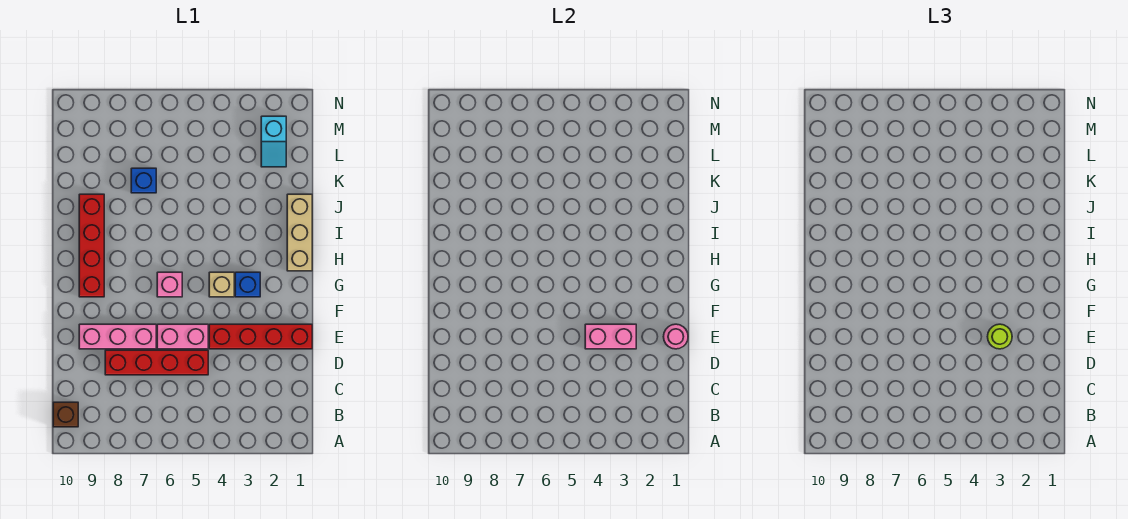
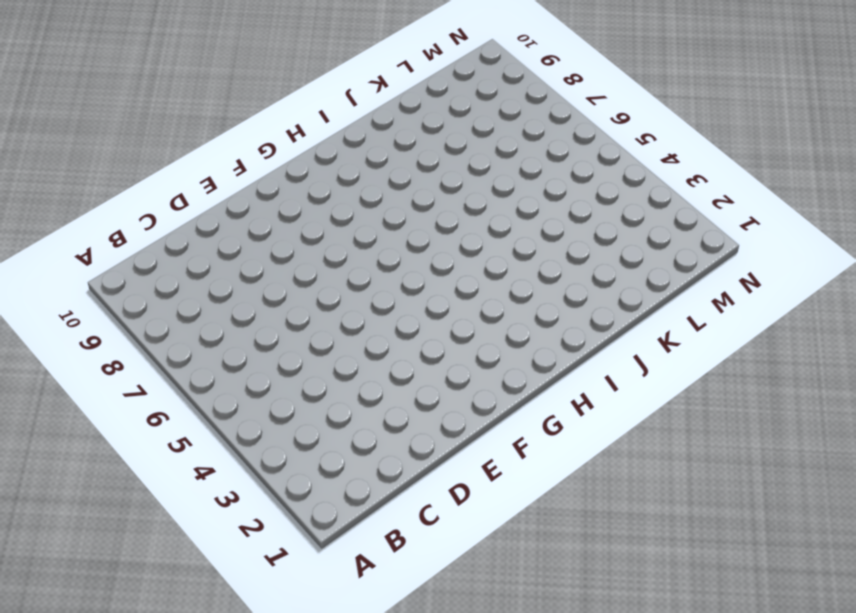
none -> brown brick B10 level 1
none -> red brick D5:D8 level 1
none -> red brick E1:E4 level 1

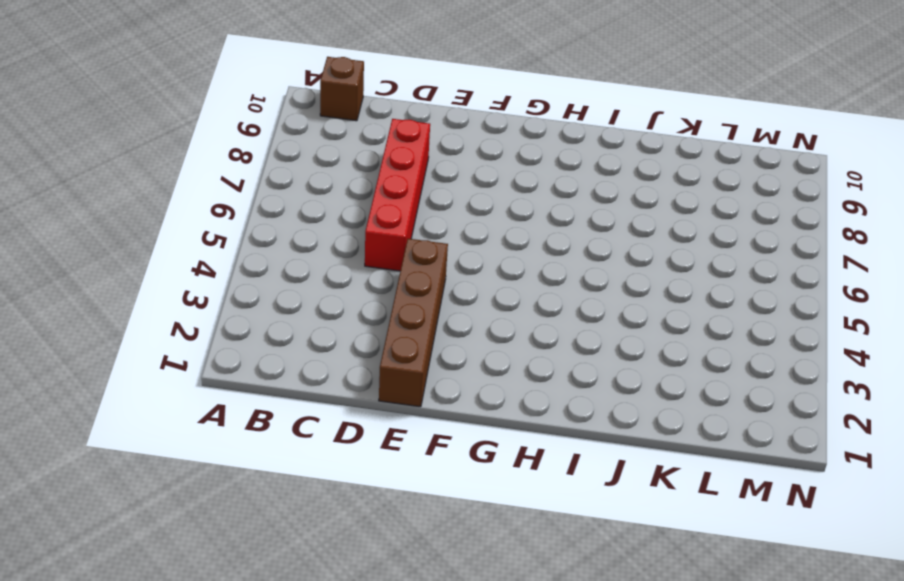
brown brick E1:E4 level 1 -> red brick E1:E4 level 1
none -> pink brick E5:E6 level 1
none -> pink brick E7:E9 level 1
none -> blue brick G3 level 1

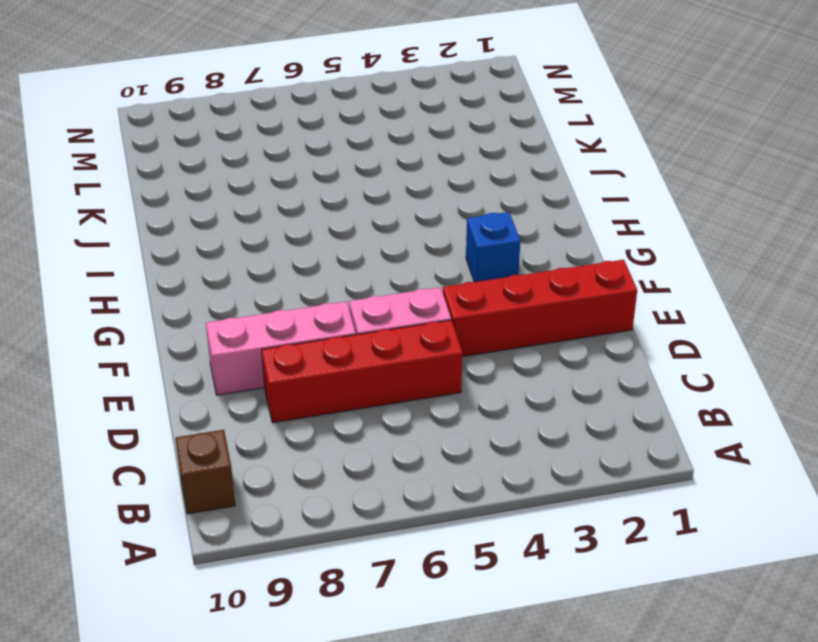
none -> tan brick G4 level 1
none -> pink brick G6 level 1
none -> red brick G9:J9 level 1

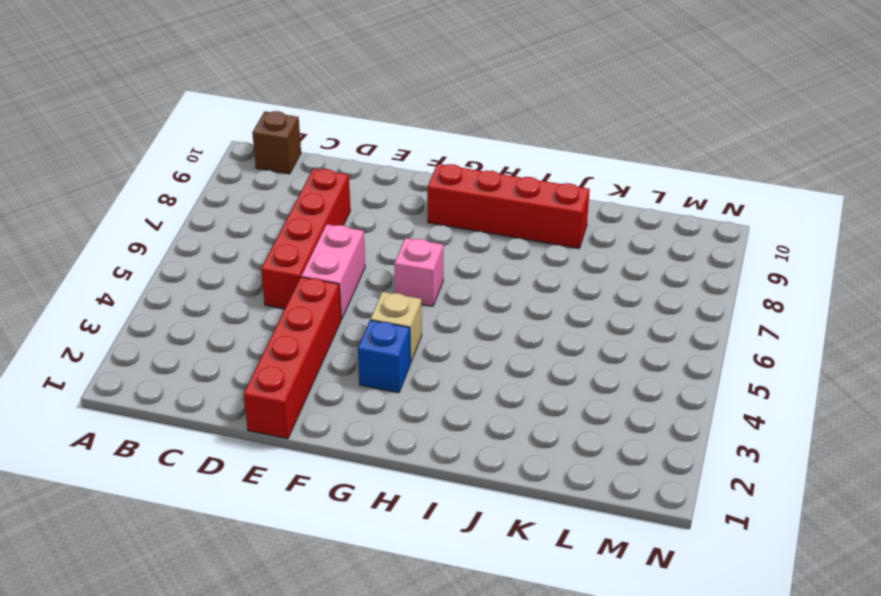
none -> pink brick E7:E9 level 1
none -> tan brick H1:J1 level 1
none -> blue brick K7 level 1

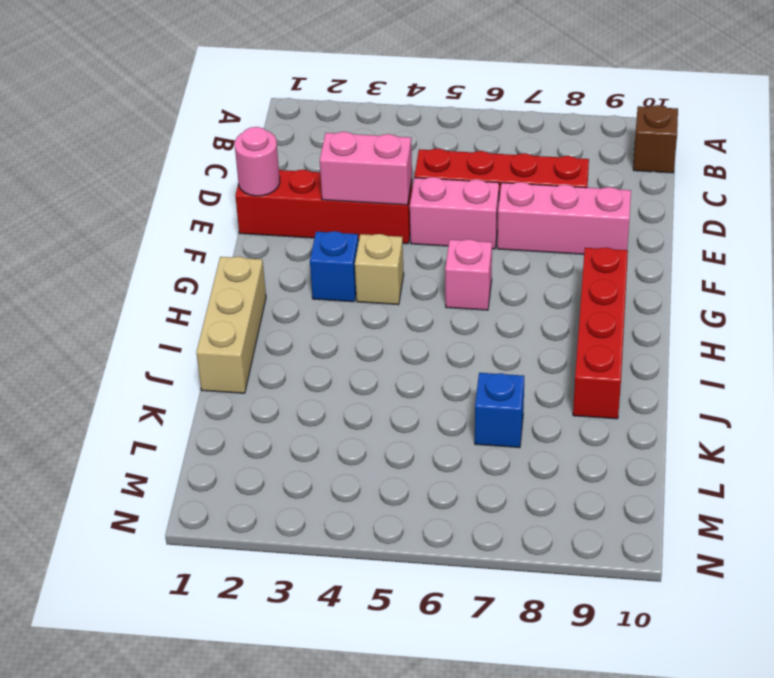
none -> cyan slope L2:M2 level 1 top M
none -> lime round brick E3 level 3

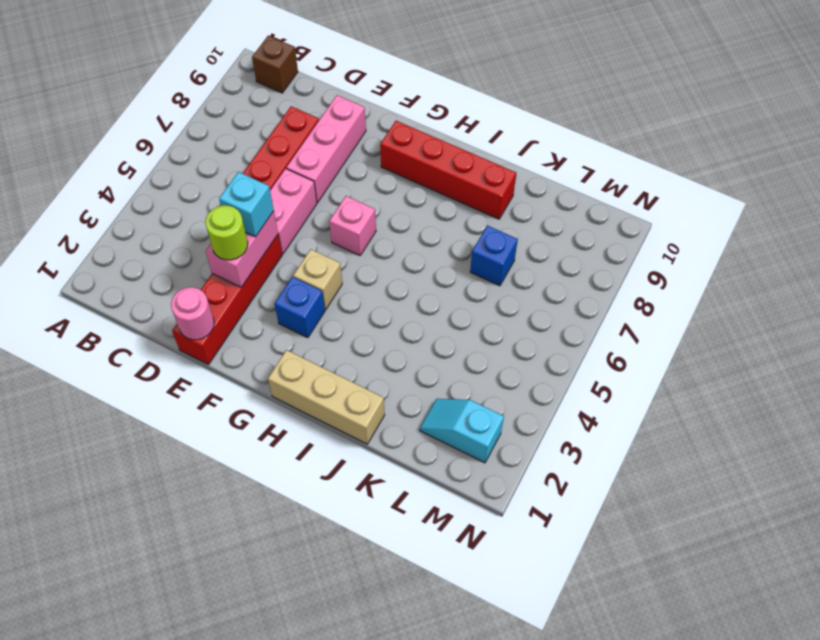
cyan brick E4 level 3 -> none

